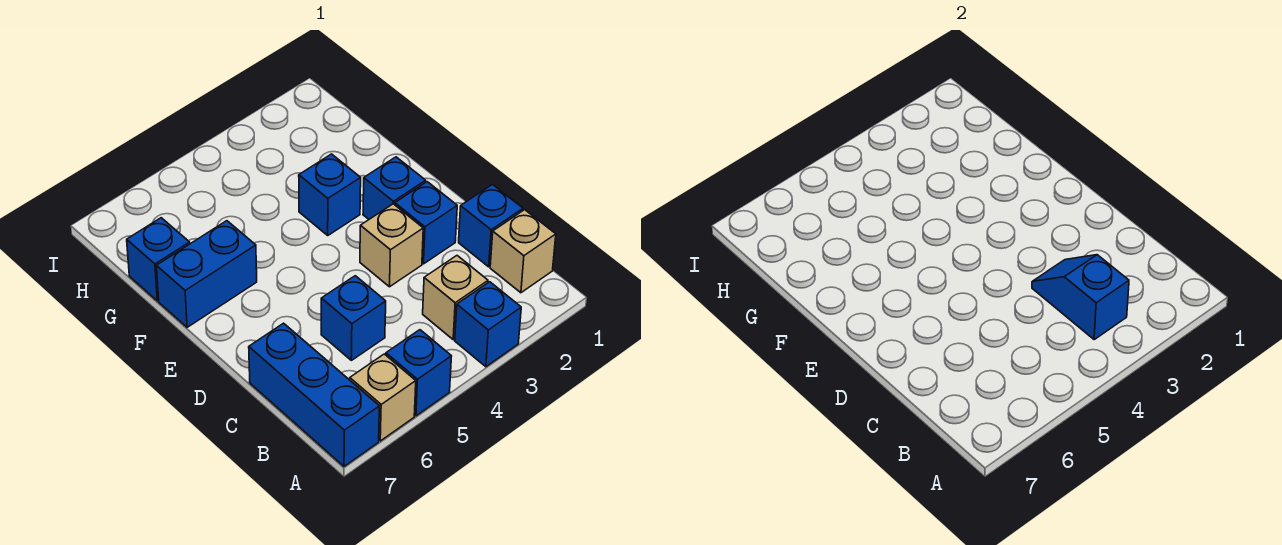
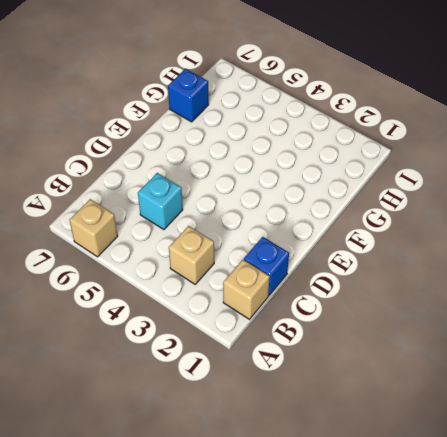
cyan brick C5 level 1 -> blue brick C5 level 1
none -> blue brick A3 level 1
none -> blue brick A5 level 1
none -> blue brick A7:C7 level 1

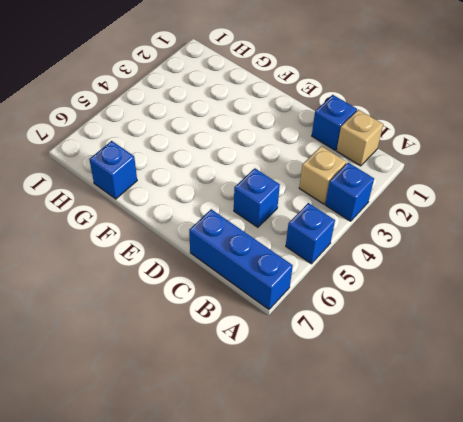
none -> tan brick A6 level 1
none -> blue brick D2 level 1
none -> tan brick D3 level 1

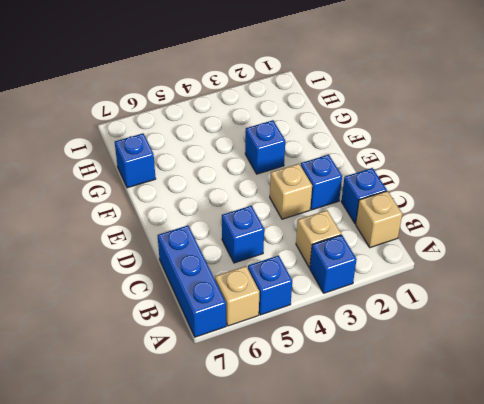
none -> blue brick E2 level 1
none -> blue brick F6:F7 level 1
none -> blue slope B3:C3 level 2 top B

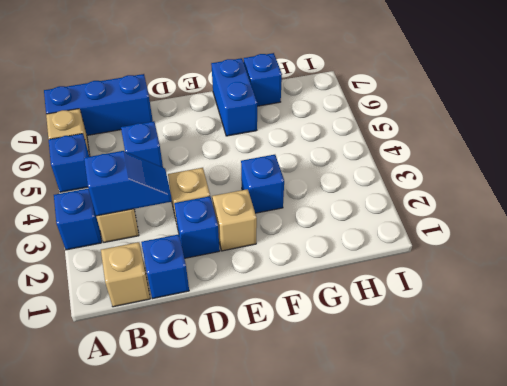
tan brick E2 level 1 -> blue brick E2 level 1

